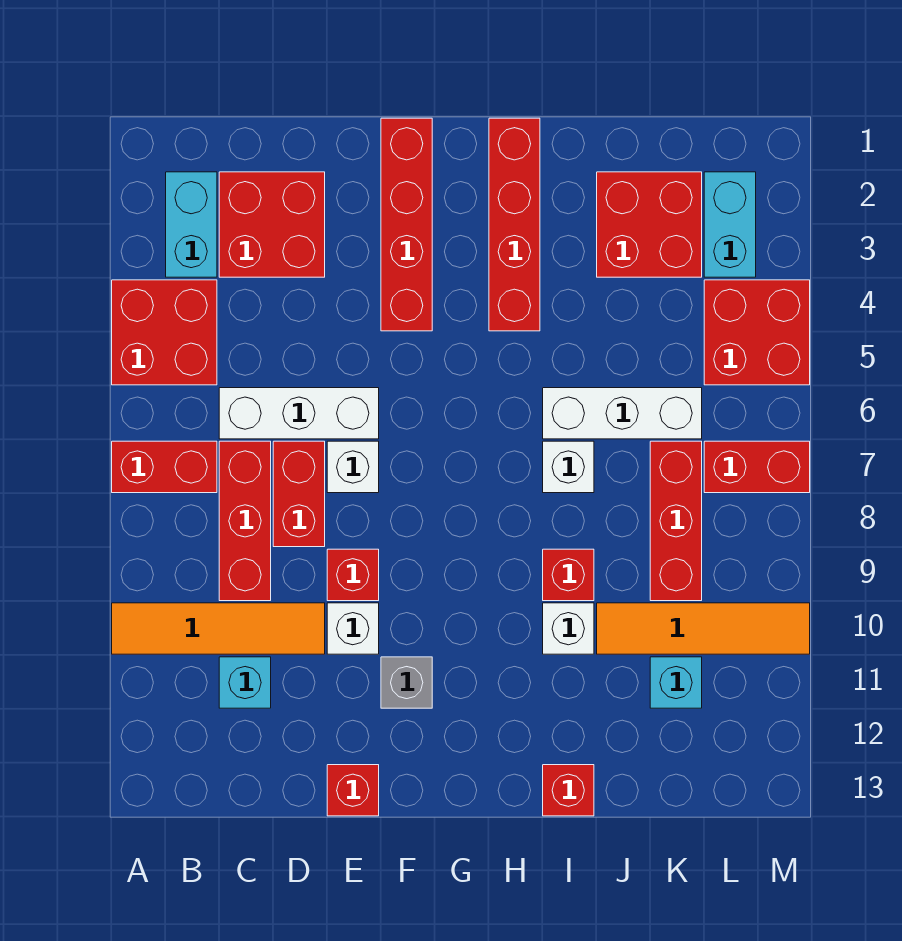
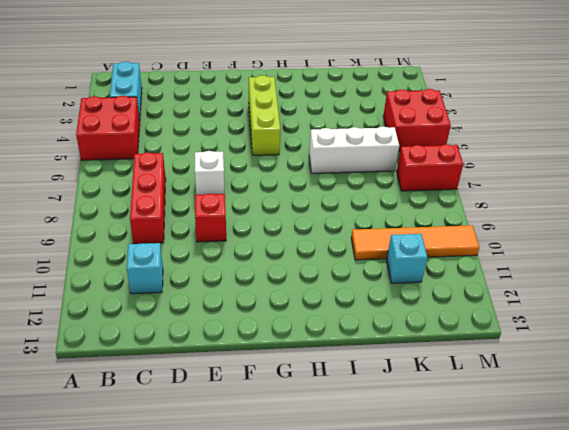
lime brick G3:G5 level 1 -> none
none -> red brick A7:B7 level 1
none -> orange tile A10:D10 level 1
none -> red brick C2:D3 level 1

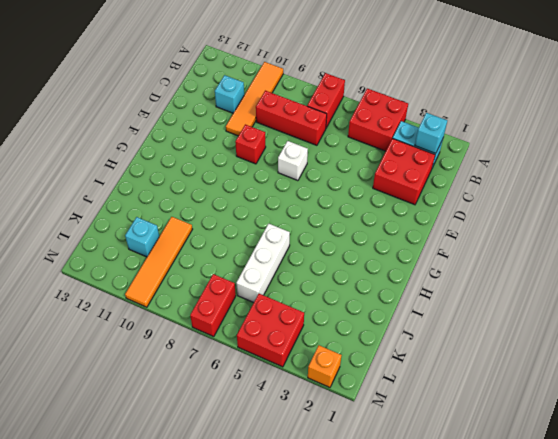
cyan brick B2 level 2 -> none
orange brick M2 level 1 -> none
none -> white brick C6:E6 level 1
none -> red brick D7:D8 level 1
none -> white brick E10 level 1

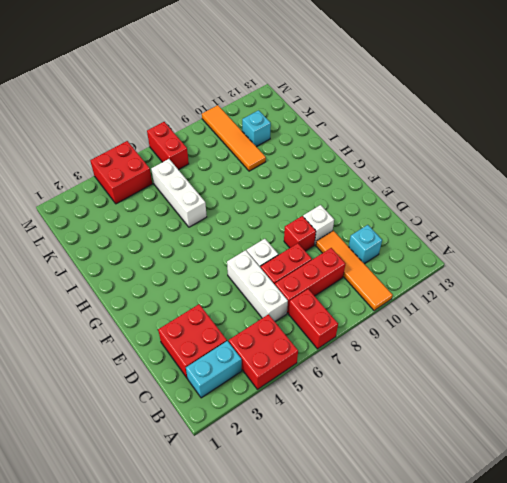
none -> red brick E13 level 1
none -> red brick F1:F4 level 1
none -> grey brick F11 level 1

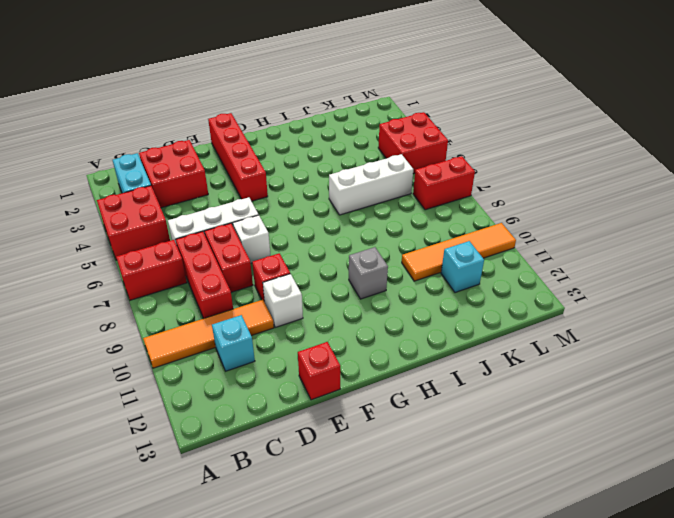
grey brick H10 level 1 -> grey brick F11 level 1
none -> red brick H1:H4 level 1
none -> white brick I7 level 1
none -> red brick I9 level 1

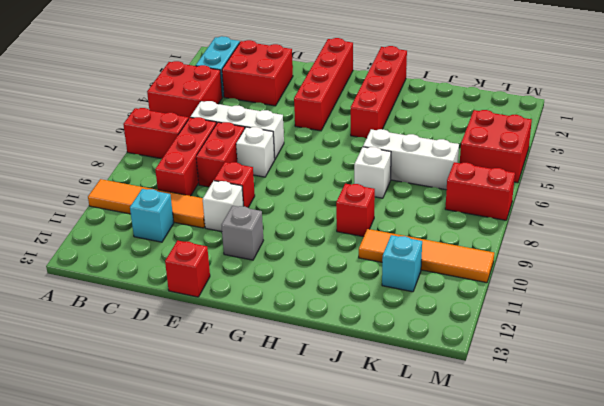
none -> white brick I10 level 1
none -> red brick I13 level 1
none -> red brick J2:K3 level 1

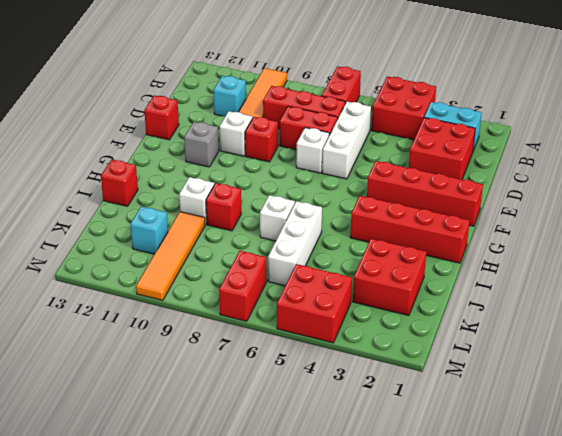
none -> red brick K7:K9 level 1
none -> cyan brick L2:L3 level 1

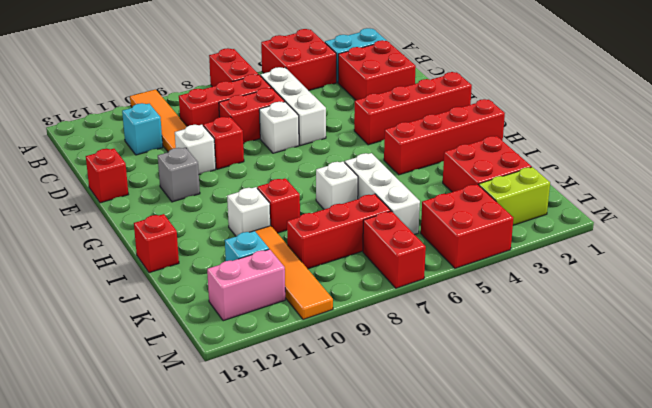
lime brick L2:L3 level 1 -> cyan brick L2:L3 level 1
pink brick L11:L12 level 1 -> none

